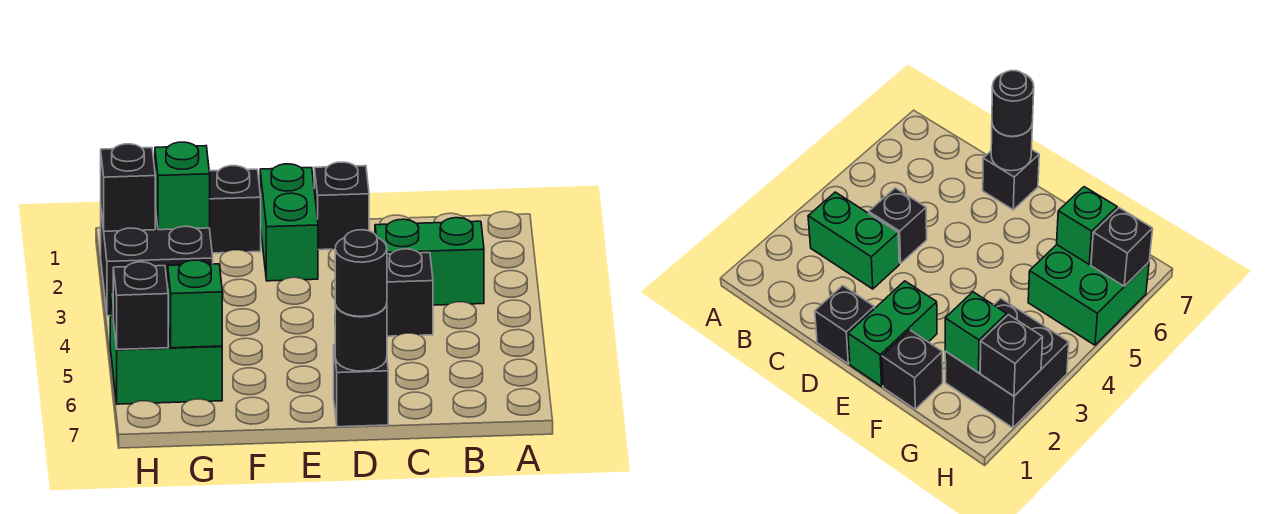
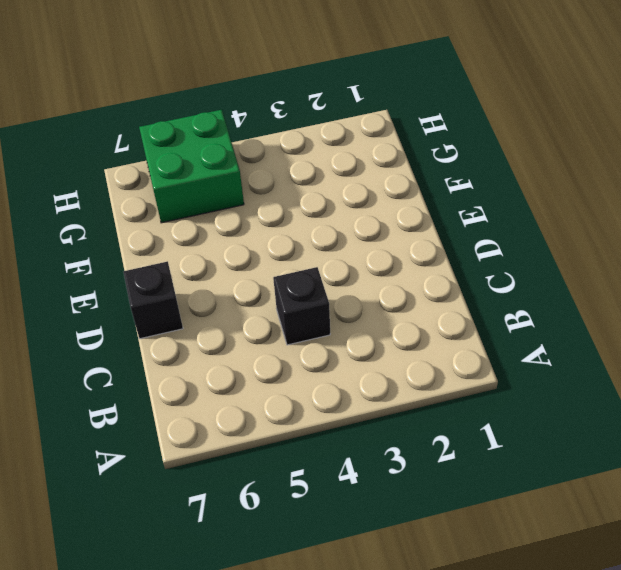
none -> green brick B3:C3 level 1
none -> black brick D1 level 1
none -> green brick E1:E2 level 1

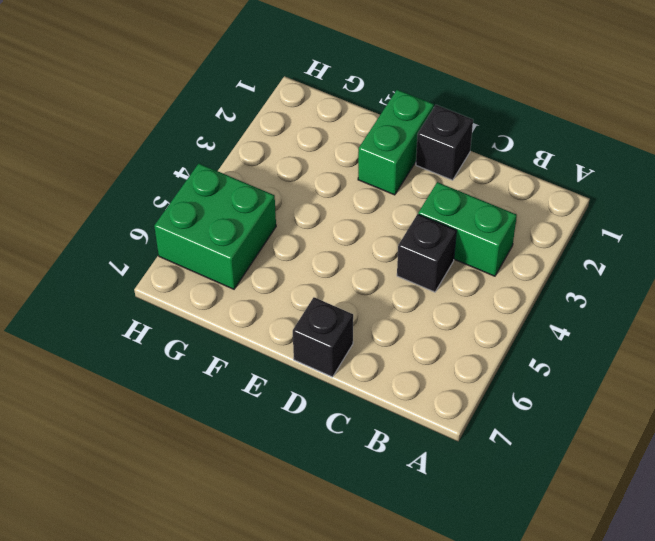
none -> black brick F1 level 1
none -> black brick G2:H3 level 1
none -> black round brick D7 level 2

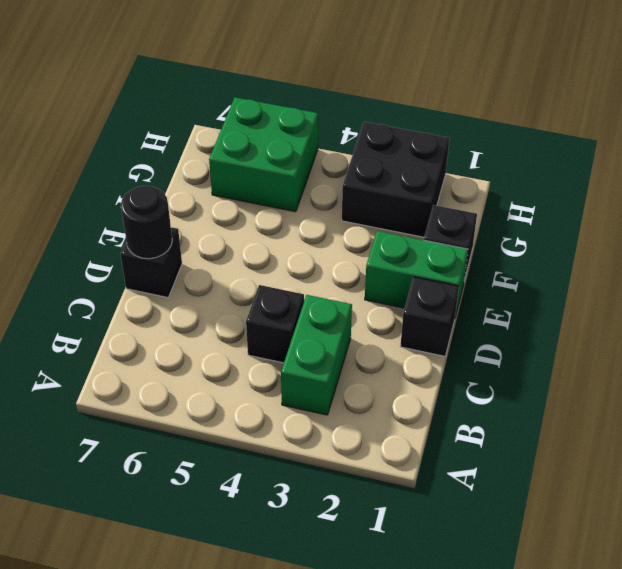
none -> green brick G2 level 2
none -> green brick G6 level 2
none -> black brick H2 level 2

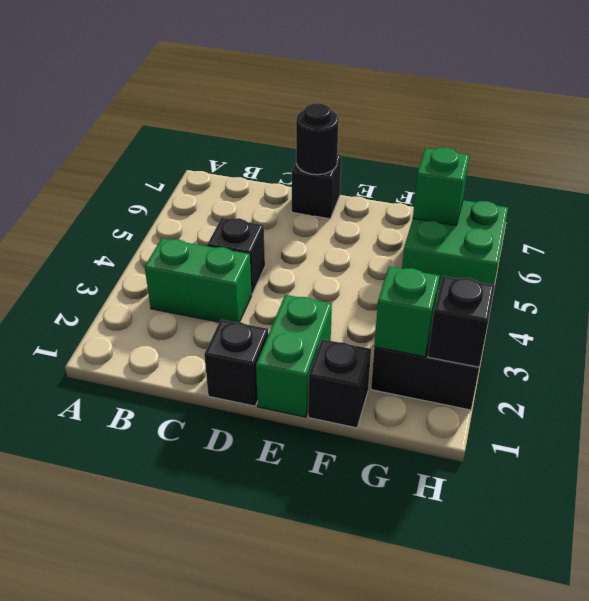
none -> black brick H6 level 2
none -> black round brick D7 level 3

